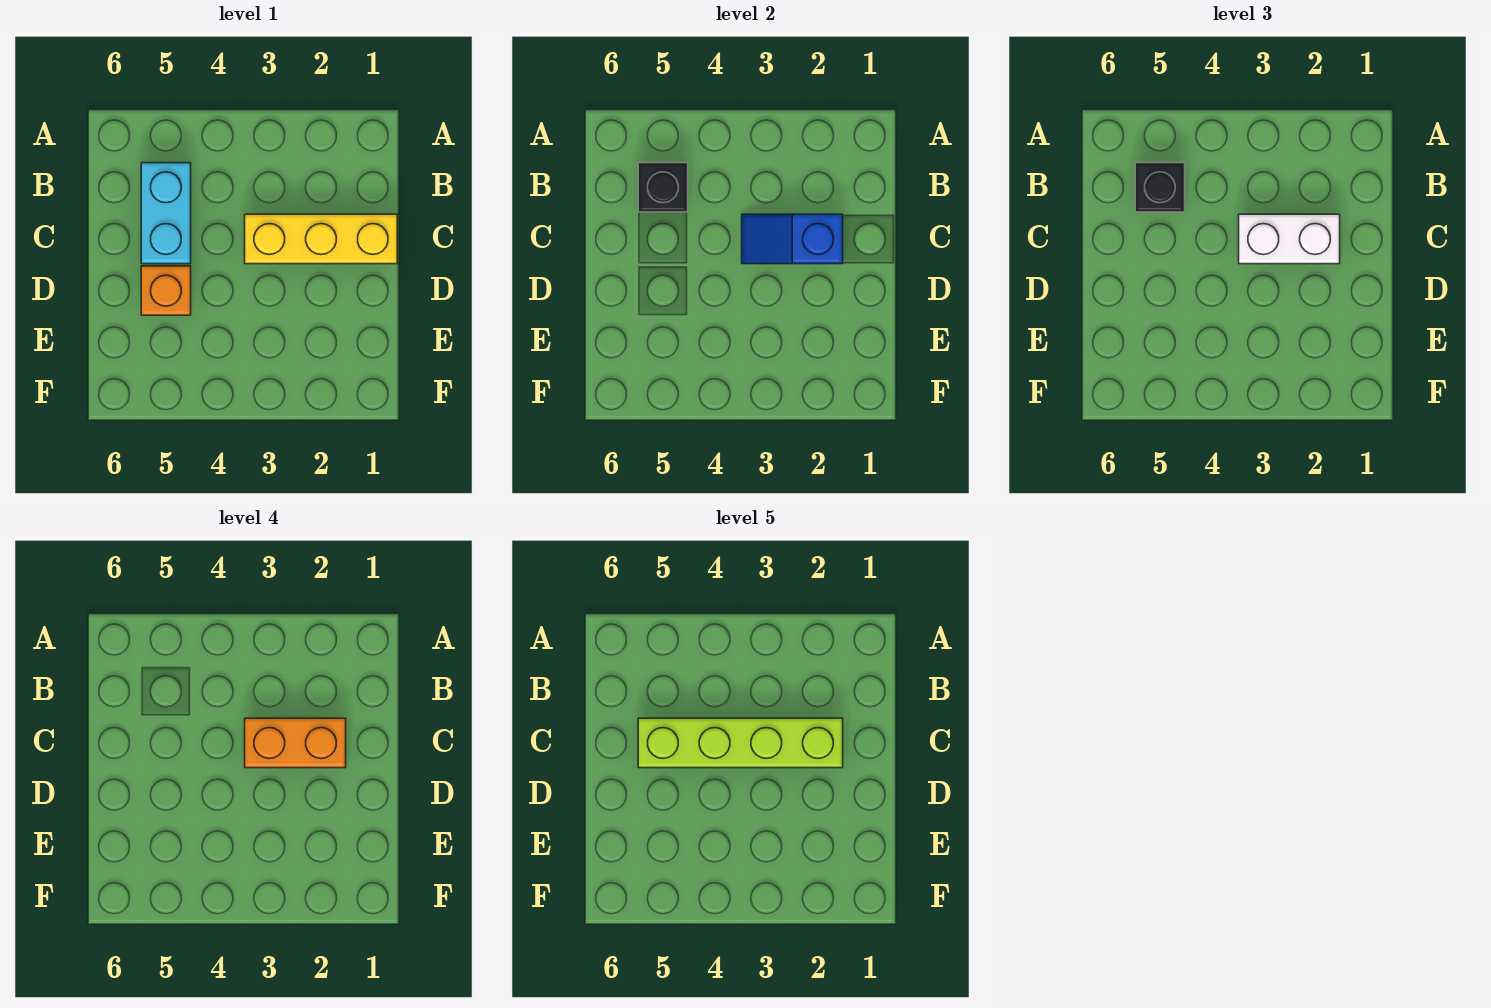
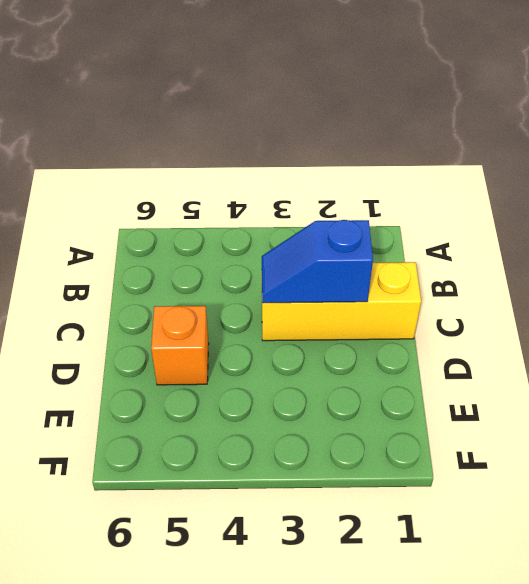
none -> cyan brick B5:C5 level 1
none -> black brick B5 level 2

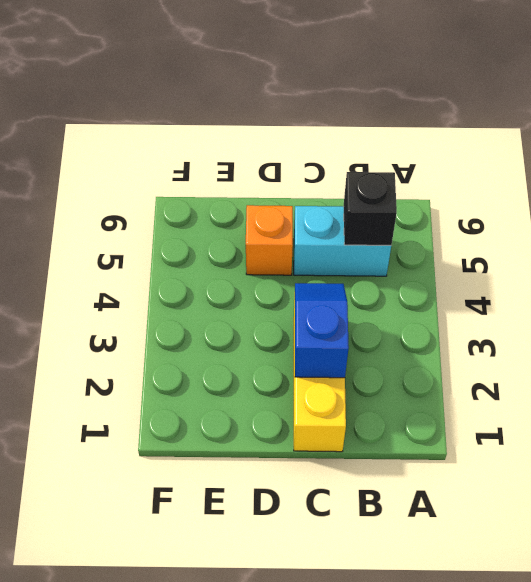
none -> black brick B5 level 3
none -> white brick C2:C3 level 3

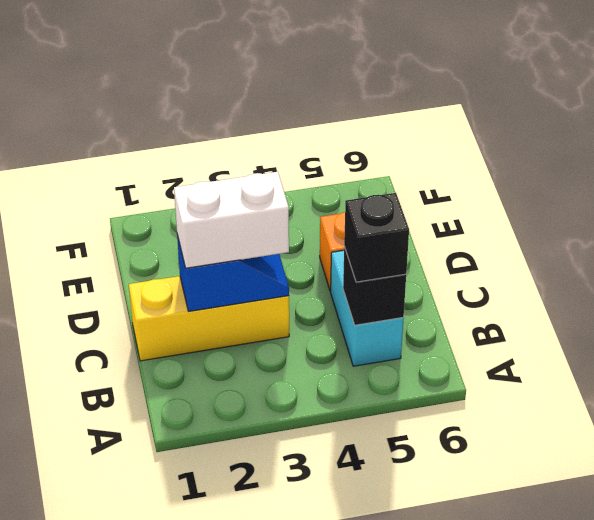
none -> orange brick C2:C3 level 4
none -> lime brick C2:C5 level 5

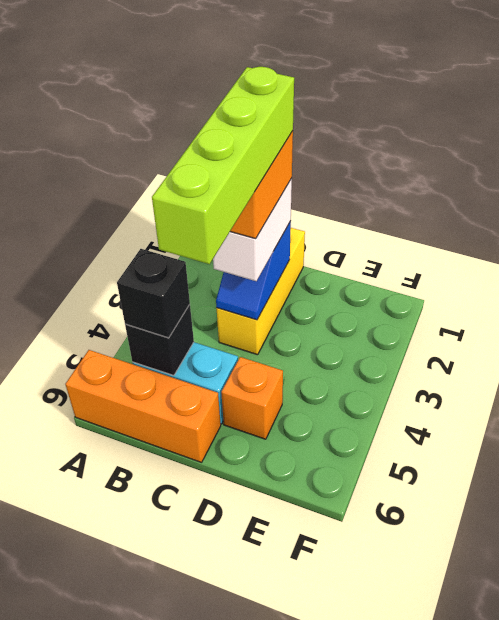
orange brick A6:C6 level 1 -> none

